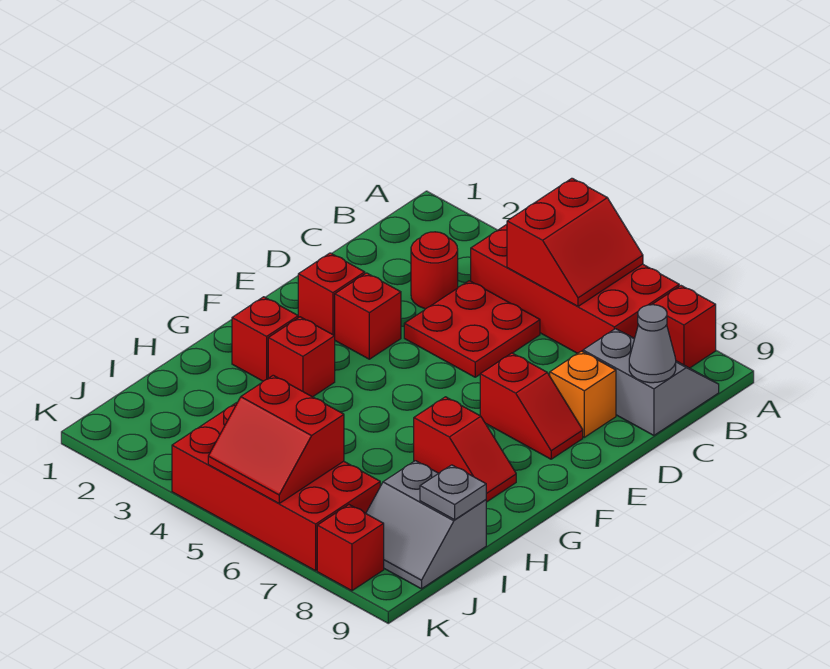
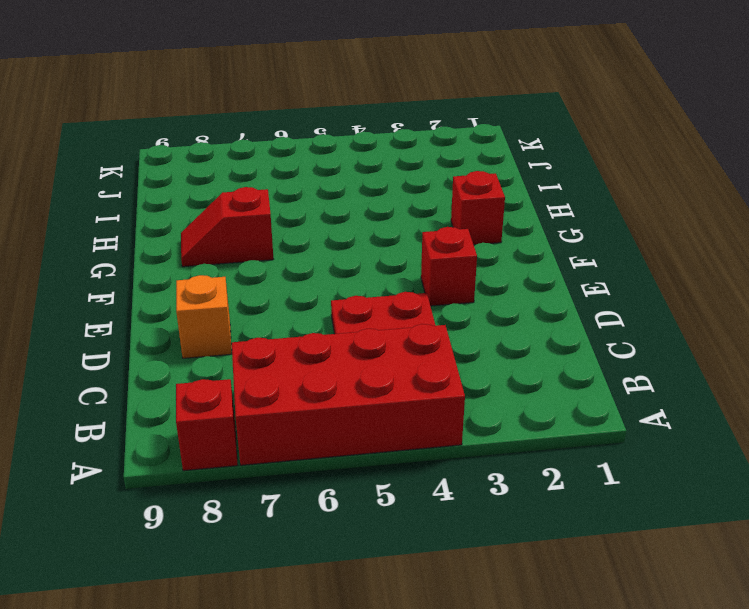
none -> grey slope B8:C9 level 1 top C
none -> red round brick C3 level 1
none -> red brick E2 level 1

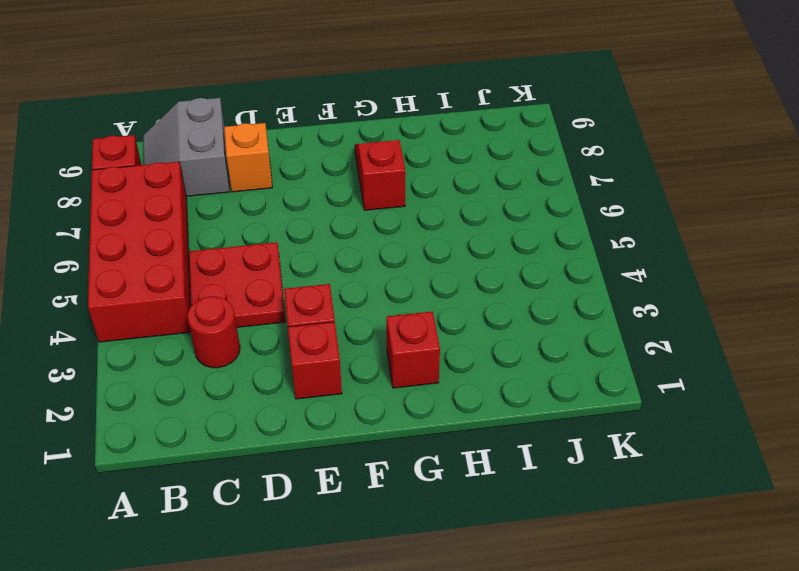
none -> red slope E7:E8 level 1 top 7
none -> red brick G3 level 1
none -> grey slope I8:J9 level 1 top I

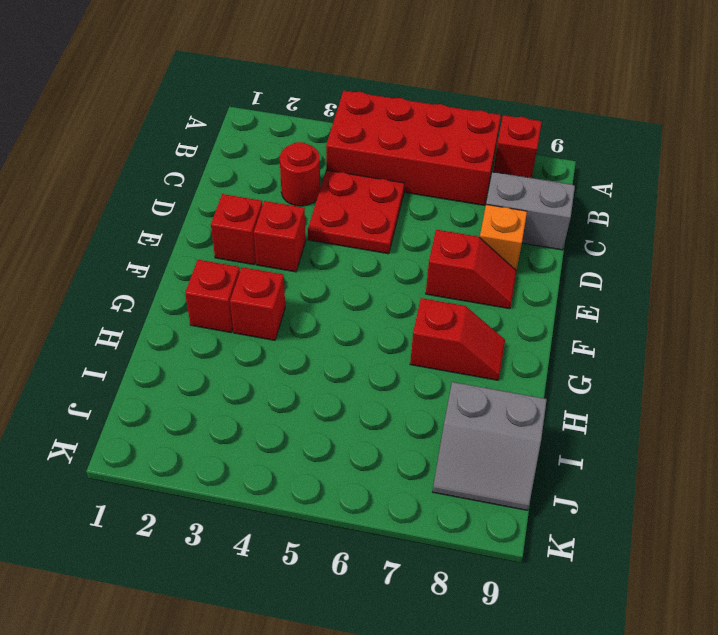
none -> red brick J4:K7 level 1
none -> red brick K8 level 1
none -> red slope A5:B6 level 2 top 5

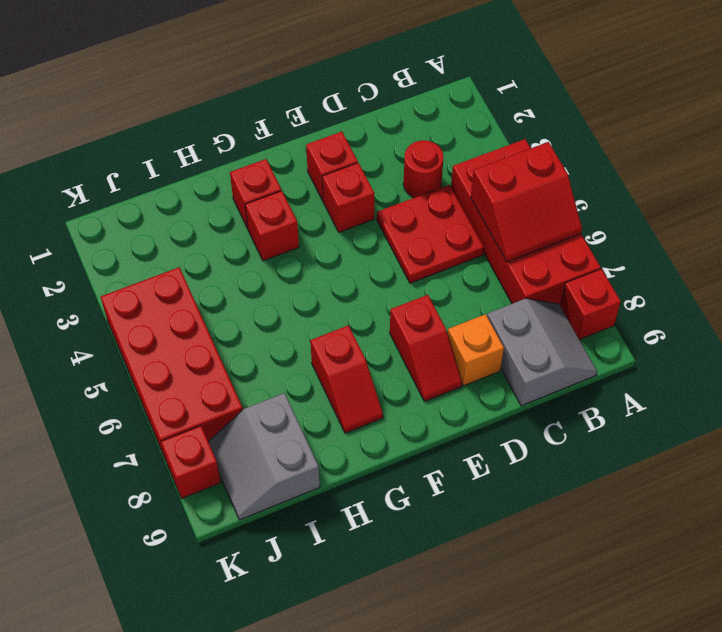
none -> grey cone C9 level 2
none -> grey plate I9 level 2
none -> red slope J5:K6 level 2 top J

